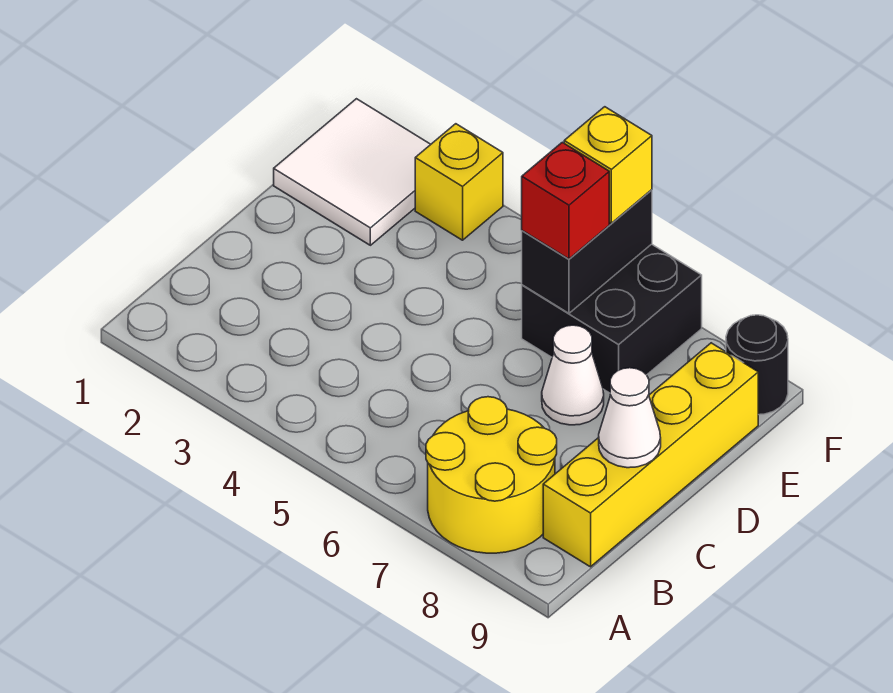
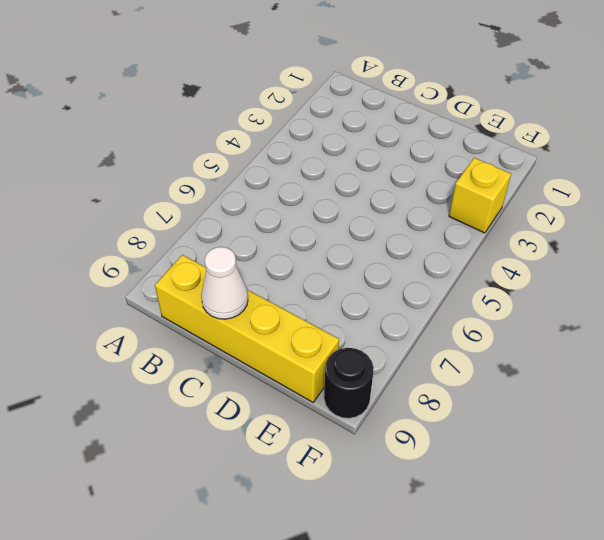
none -> yellow round brick A7:B8 level 1
none -> white cone D7 level 1

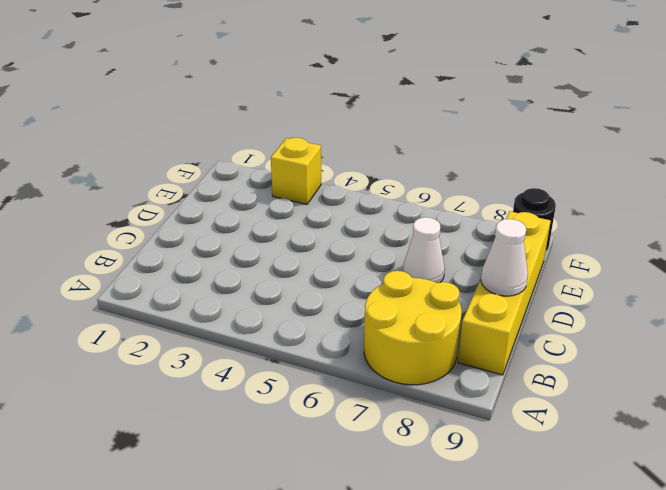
none -> white tile E1:F2 level 1
none -> black brick E6:F7 level 1

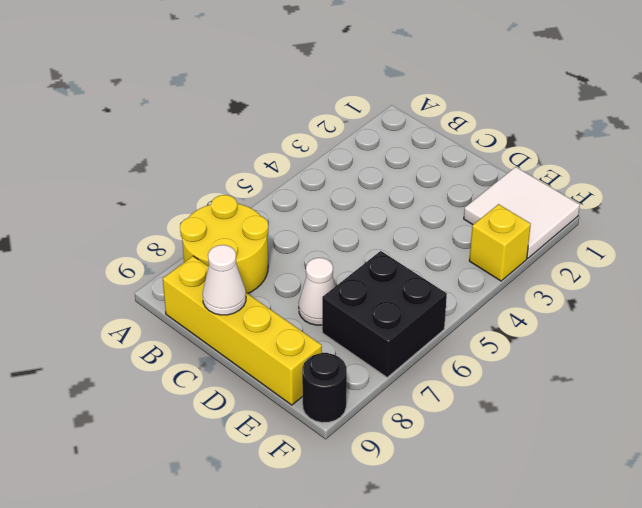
none -> black brick E6:F6 level 2
none -> red brick E6 level 3

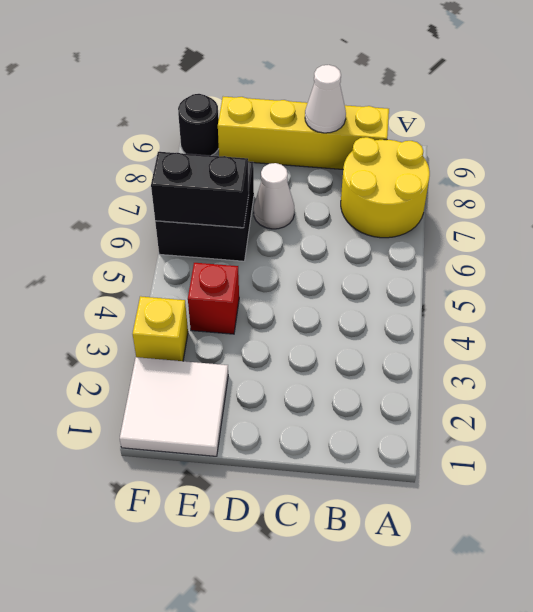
red brick E4 level 1 -> red brick E6 level 3
none -> yellow brick F6 level 3

